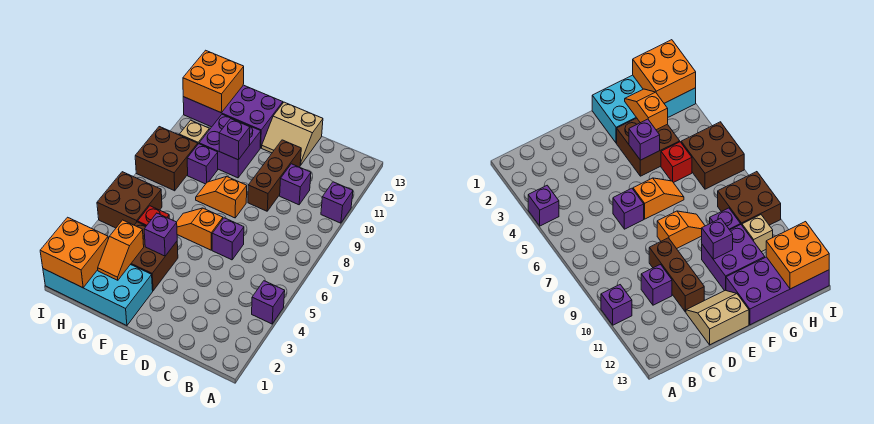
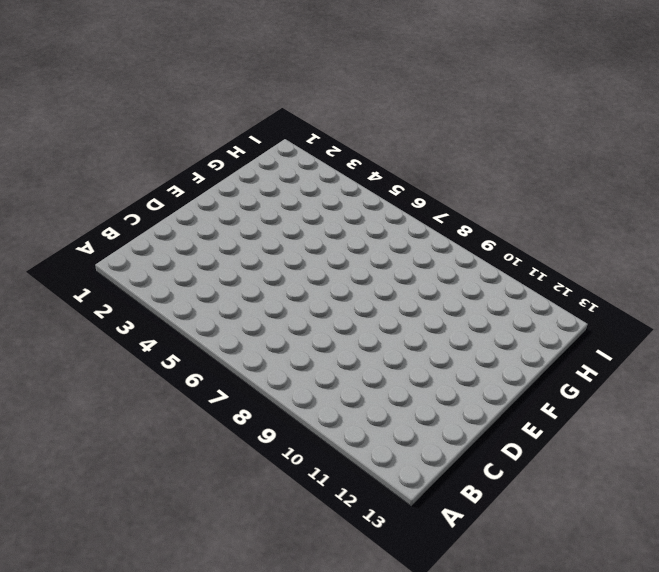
none -> purple brick A4 level 1
none -> purple brick A10 level 1
none -> purple brick C10 level 1

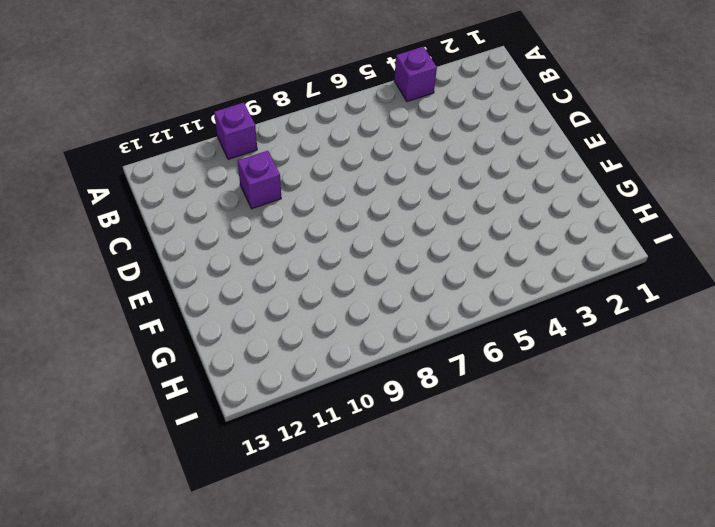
none -> purple brick D6 level 1
none -> brown brick D9:D11 level 1
none -> tan slope D12:E13 level 1 top 13

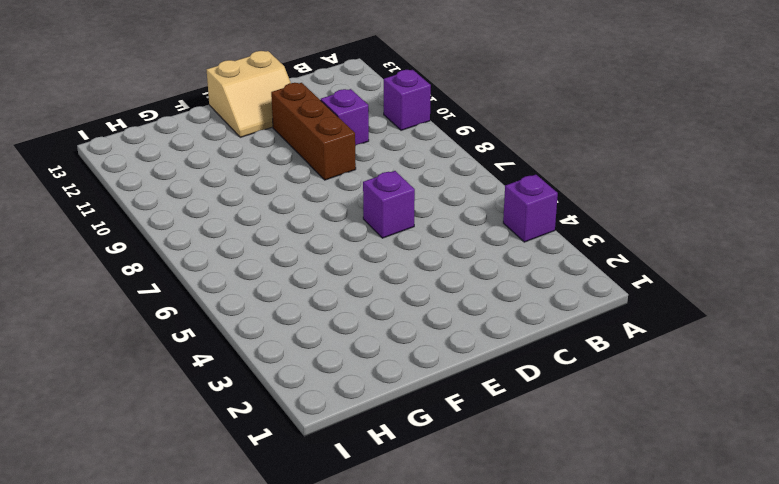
none -> orange slope E6:F6 level 1 top E
none -> orange slope E8:F8 level 1 top E
none -> cyan brick F1:I2 level 1

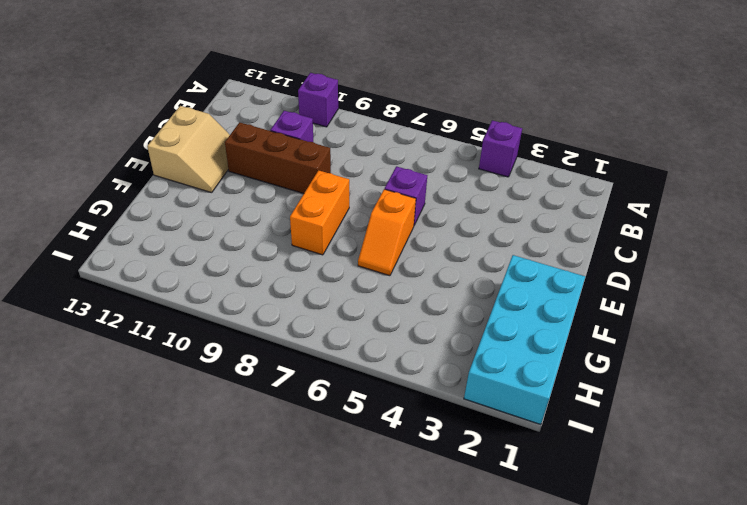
orange brick E8:F8 level 1 -> orange slope E8:F8 level 1 top E
none -> brown brick F3:G4 level 1
none -> purple brick F10:G11 level 1
none -> purple brick F12:I13 level 1

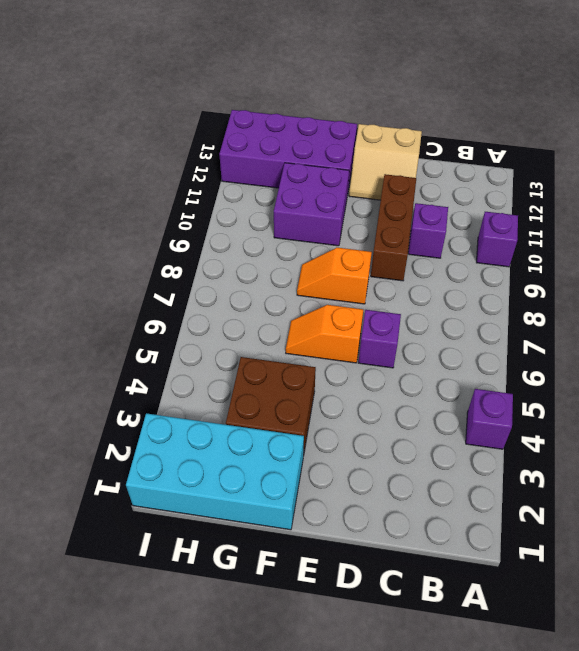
none -> red brick G5 level 1
none -> purple brick G9 level 1
none -> brown brick H5:I6 level 1

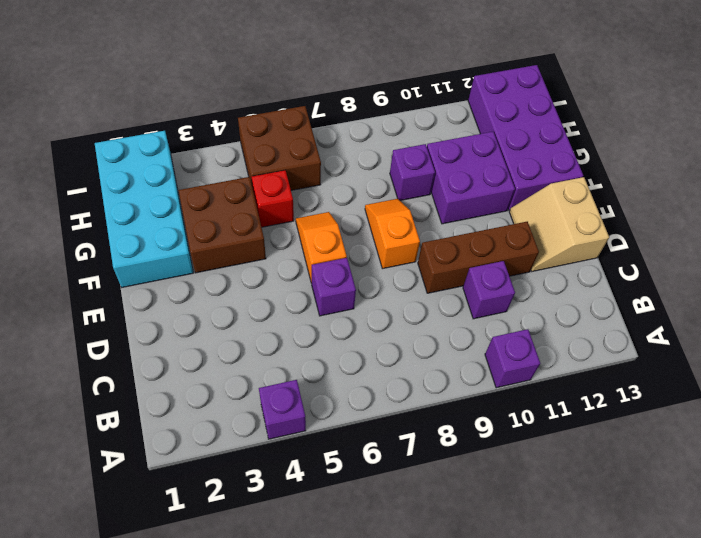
none -> brown brick H8:I9 level 1
none -> tan brick H10 level 1
none -> purple brick F4 level 2

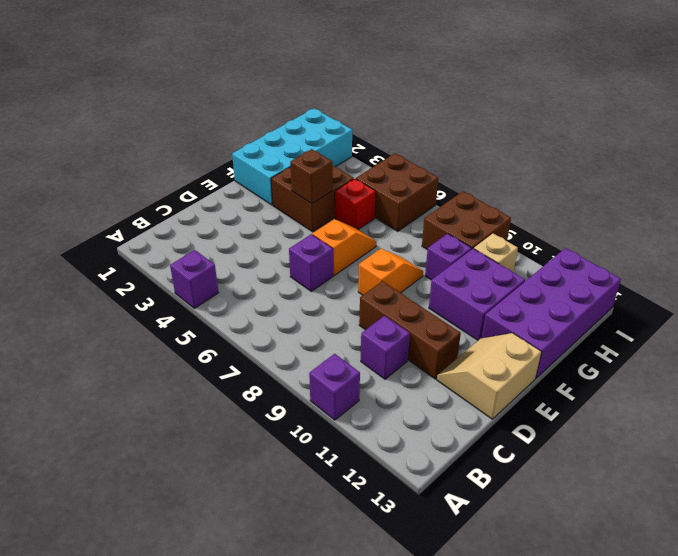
brown brick F4 level 2 -> purple brick F4 level 2
none -> purple brick F10 level 2
none -> orange slope G2:G3 level 2 top 3
none -> orange brick H1:I2 level 2

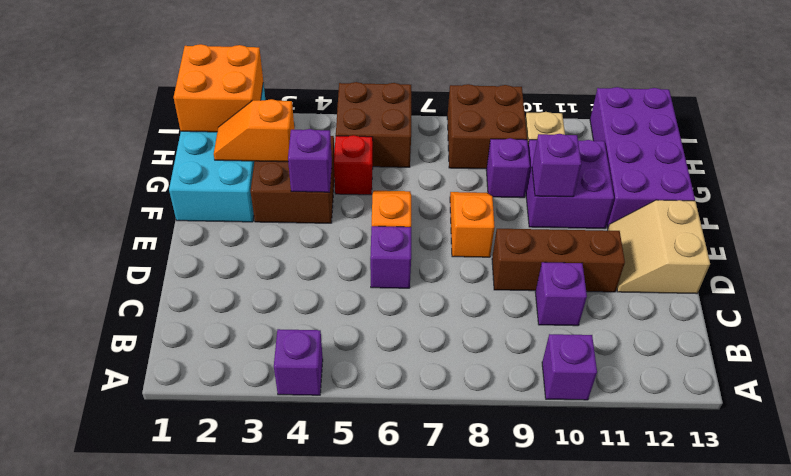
none -> orange brick H12:I13 level 2

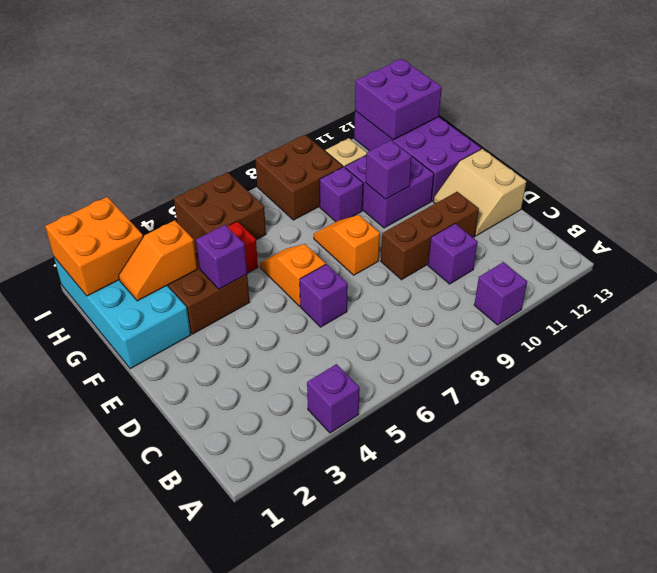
purple brick H12:I13 level 2 -> orange brick H12:I13 level 2

